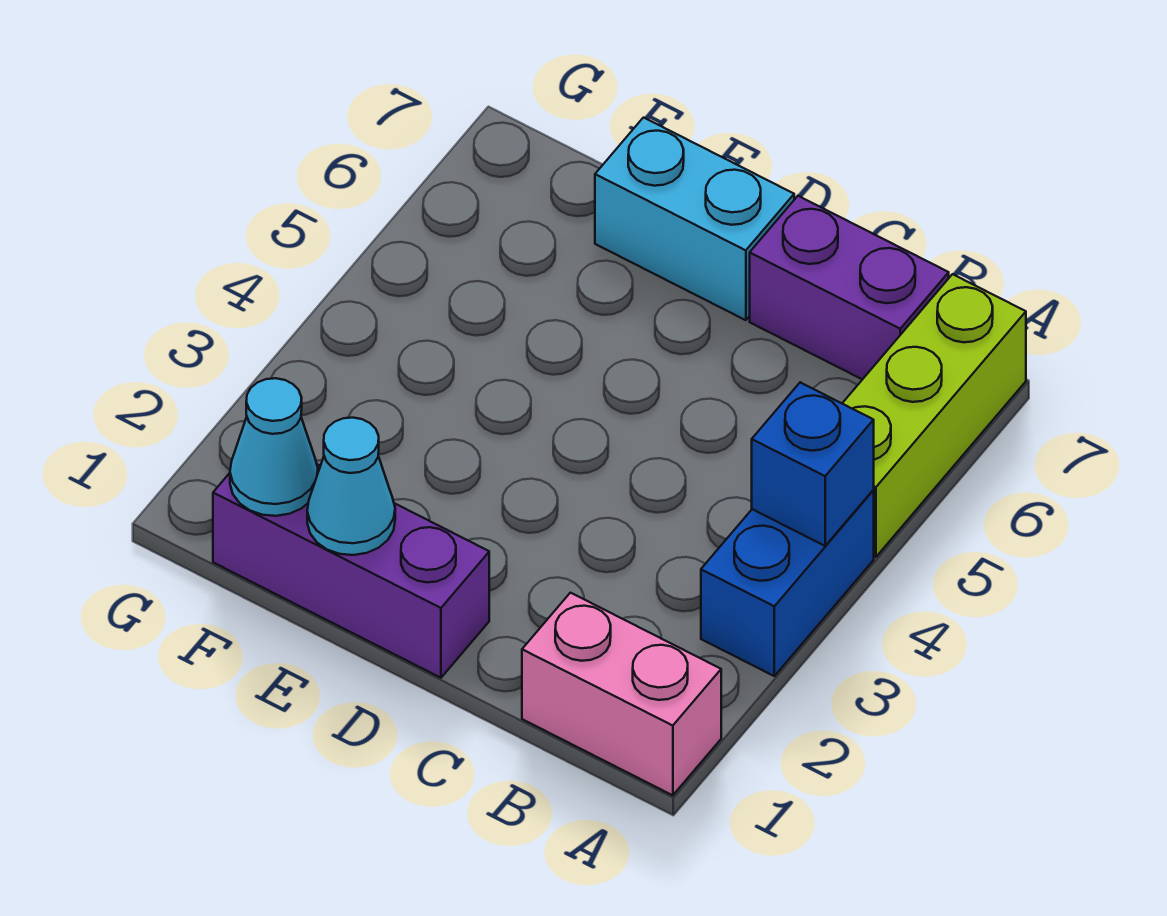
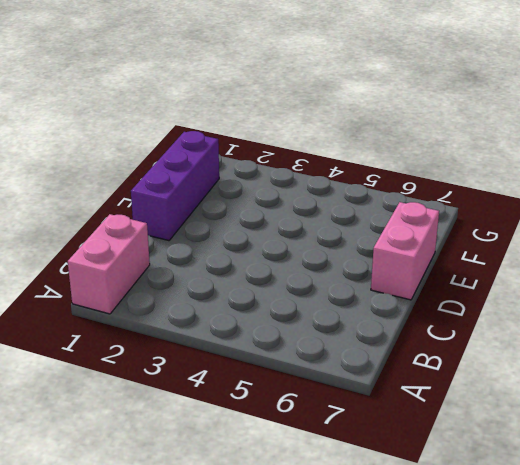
pink brick D7:E7 level 1 -> cyan brick D7:E7 level 1
none -> blue brick A3:A4 level 1
none -> lime brick A5:A7 level 1

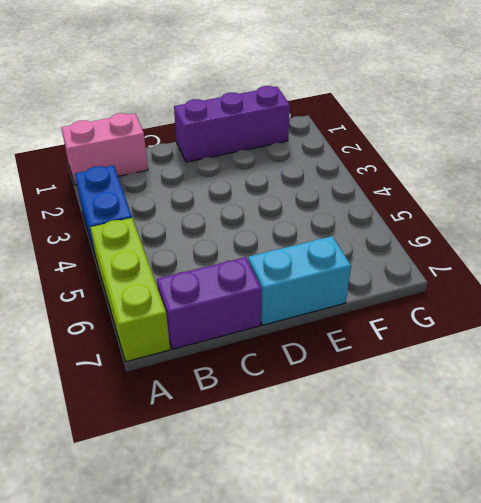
none -> blue brick A4 level 2
none -> cyan cone E1 level 2

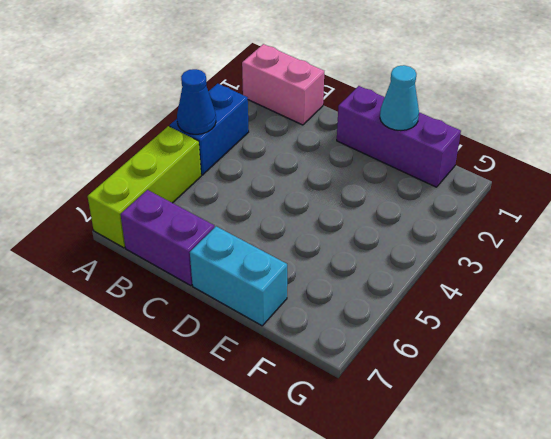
blue cone A4 level 2 -> blue brick A4 level 2
none -> cyan cone F1 level 2

